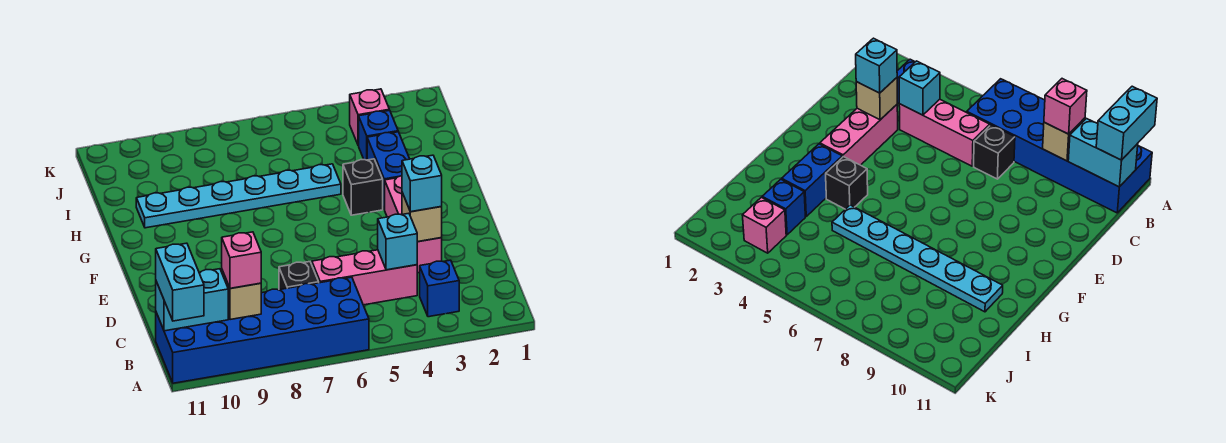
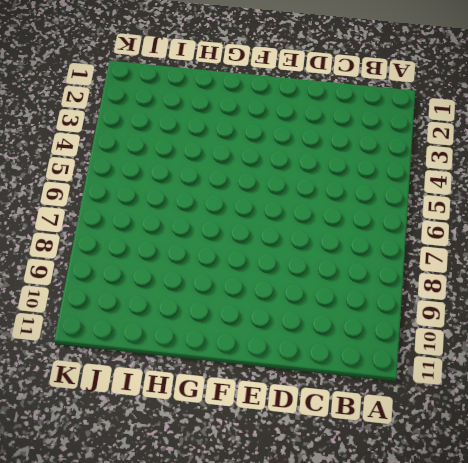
none -> blue brick A6:B11 level 1
none -> blue brick B3 level 1
none -> pink brick C4:C6 level 1

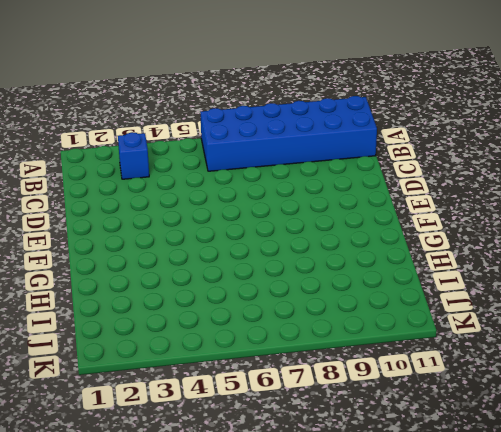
none -> pink brick C4:C6 level 1
none -> black brick C7 level 1
none -> pink brick D3:F3 level 1

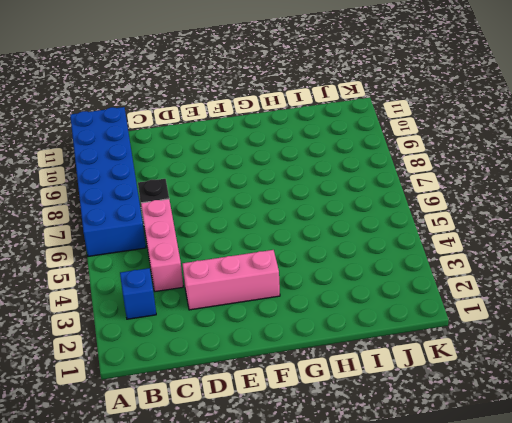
none -> blue brick G3:H3 level 1
none -> black brick G4 level 1
none -> cyan plate H5:H10 level 1

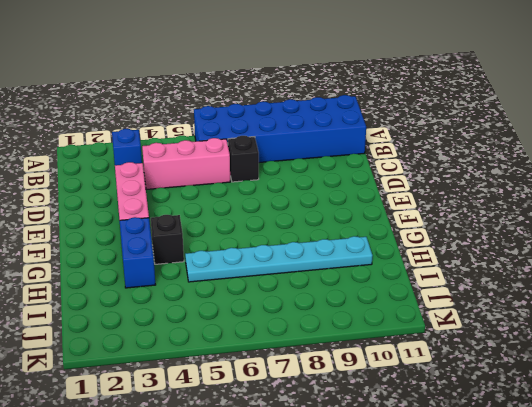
none -> blue brick I3 level 1
none -> pink brick J3 level 1
none -> tan brick B9 level 2

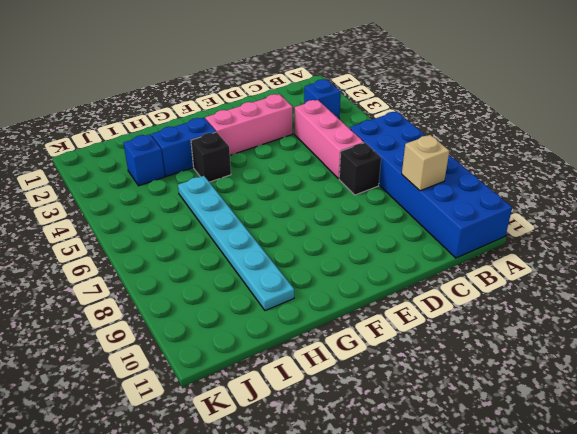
none -> pink brick J3 level 1
none -> cyan brick B10:B11 level 2
none -> cyan brick C4 level 2

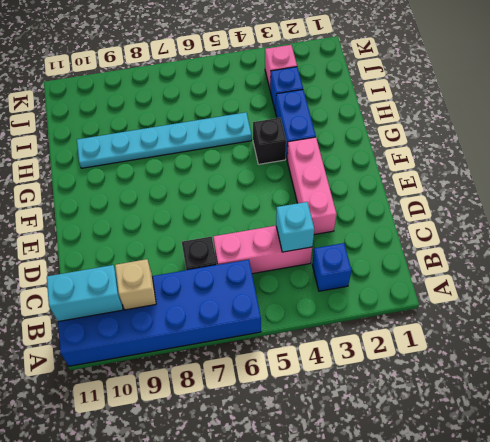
none -> tan brick D3 level 2
none -> cyan brick A11:B11 level 3
none -> pink brick B9 level 3

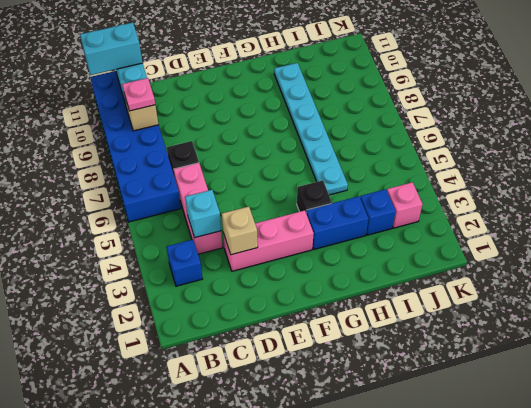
pink plate B9 level 3 -> pink brick B9 level 3
none -> cyan brick D3 level 3

